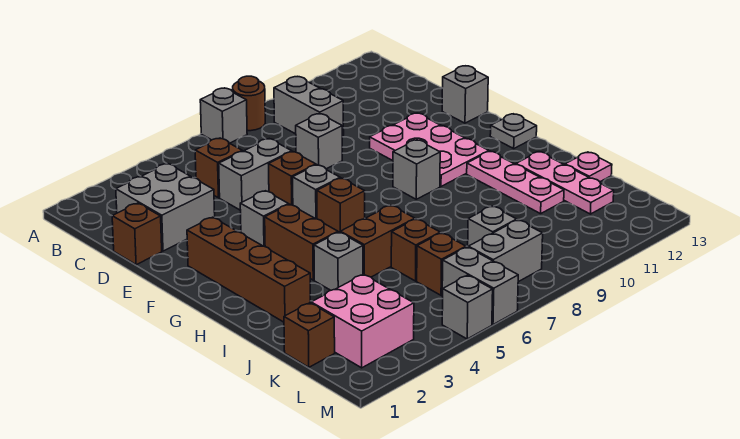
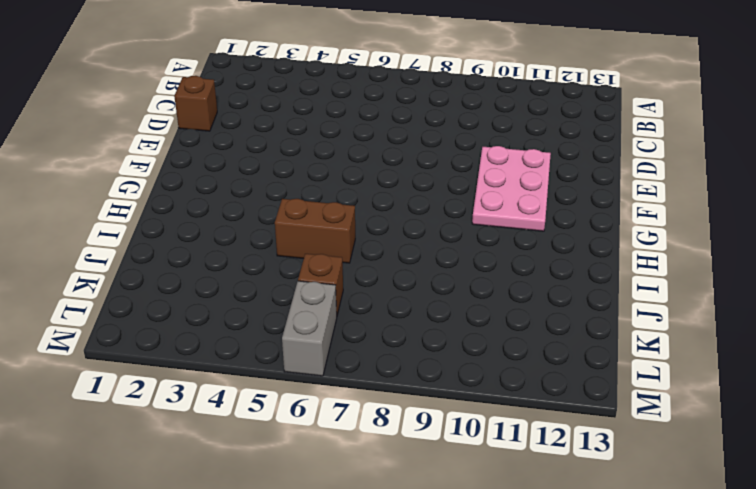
none -> grey brick A7 level 1
none -> brown round brick A8 level 1
none -> grey brick B9:C9 level 1
none -> grey brick C2:D3 level 1

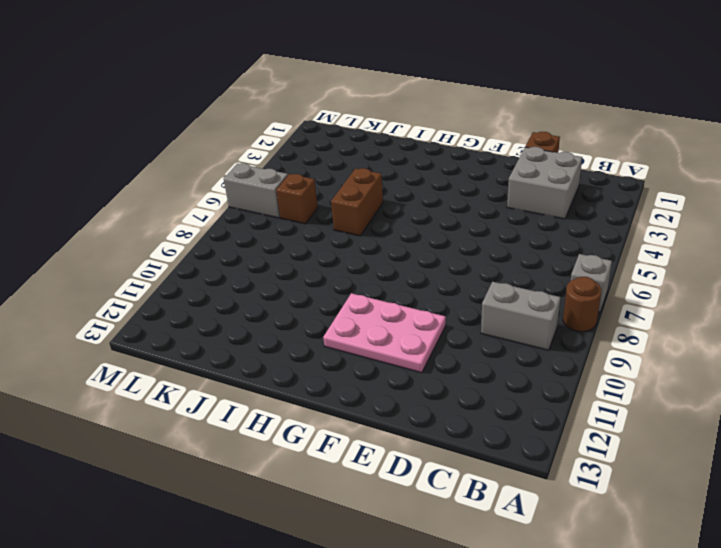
none -> brown brick C5 level 1
none -> grey brick D5:D6 level 1
none -> grey brick D8 level 1
none -> brown brick E6 level 1

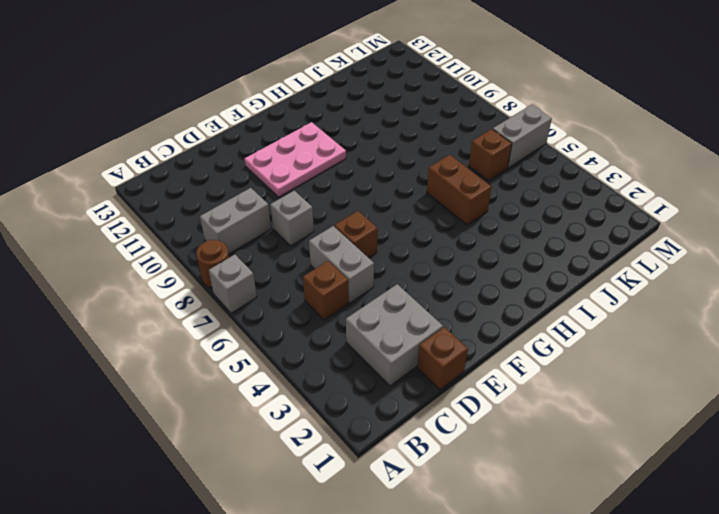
none -> grey brick E13 level 1
none -> brown brick F2:I2 level 1
none -> grey brick F4 level 1
none -> grey brick F6 level 1

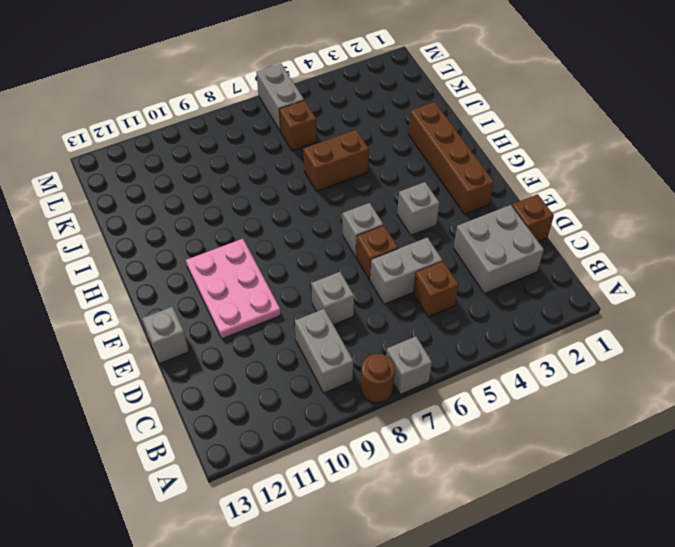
none -> brown brick G4:H4 level 1
none -> brown brick G6 level 1
none -> grey brick G9 level 1
none -> grey plate G13 level 1

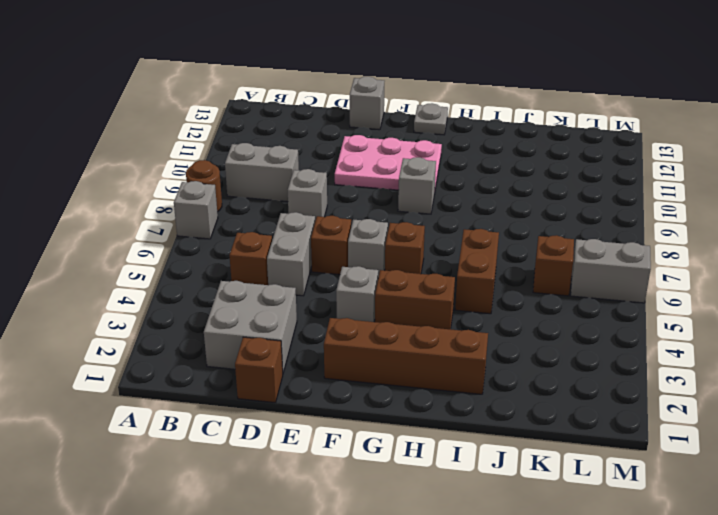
none -> pink plate H11:J11 level 1
none -> grey brick I4 level 1
none -> pink plate I12:K12 level 1
none -> brown brick J6 level 1

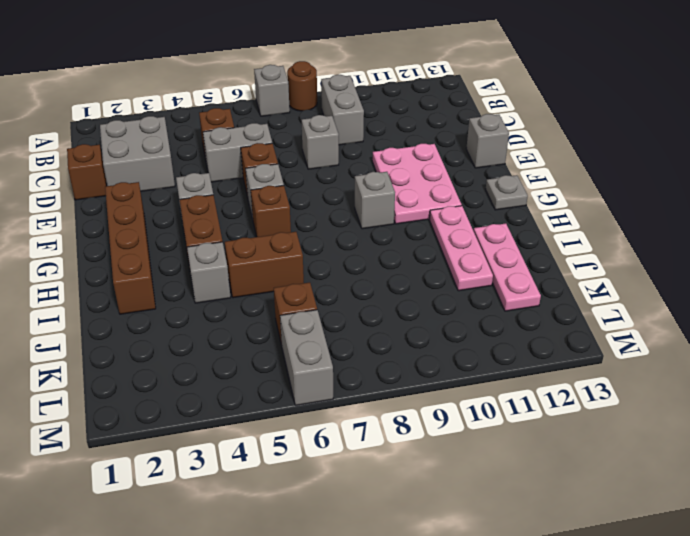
none -> brown brick J6 level 1
none -> pink plate J13 level 1
none -> brown brick K1 level 1
none -> pink brick K2:L3 level 1

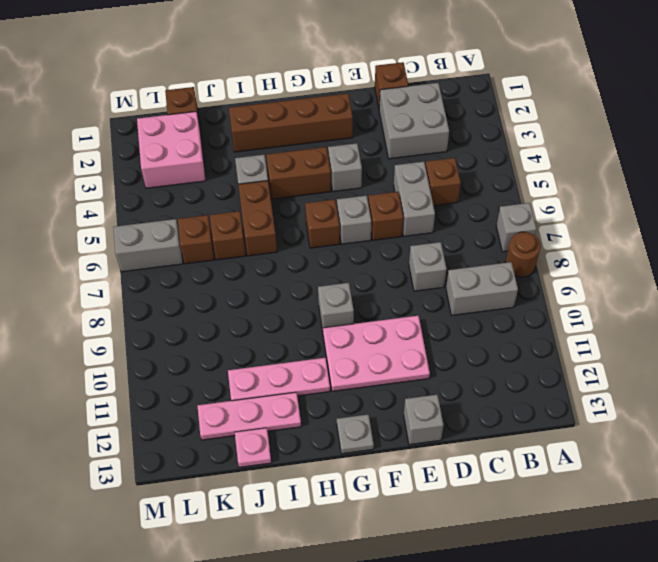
none -> grey brick K8 level 1
none -> grey brick L7:L8 level 1
none -> grey brick M5 level 1

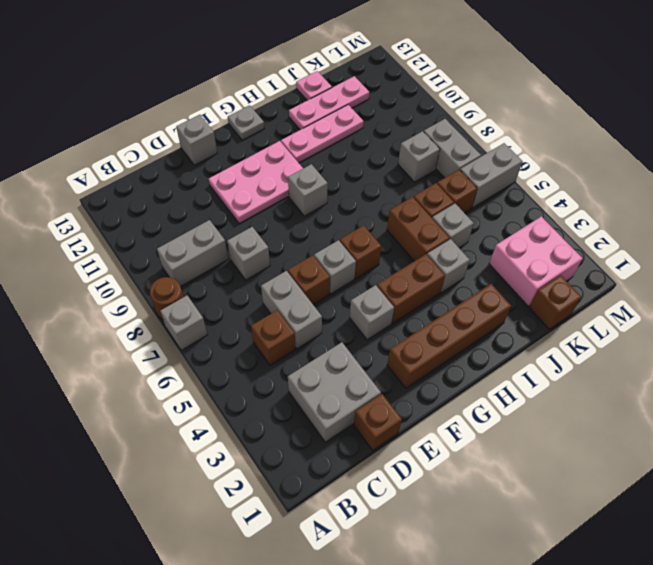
grey brick J5 level 1 -> grey brick M5 level 1

